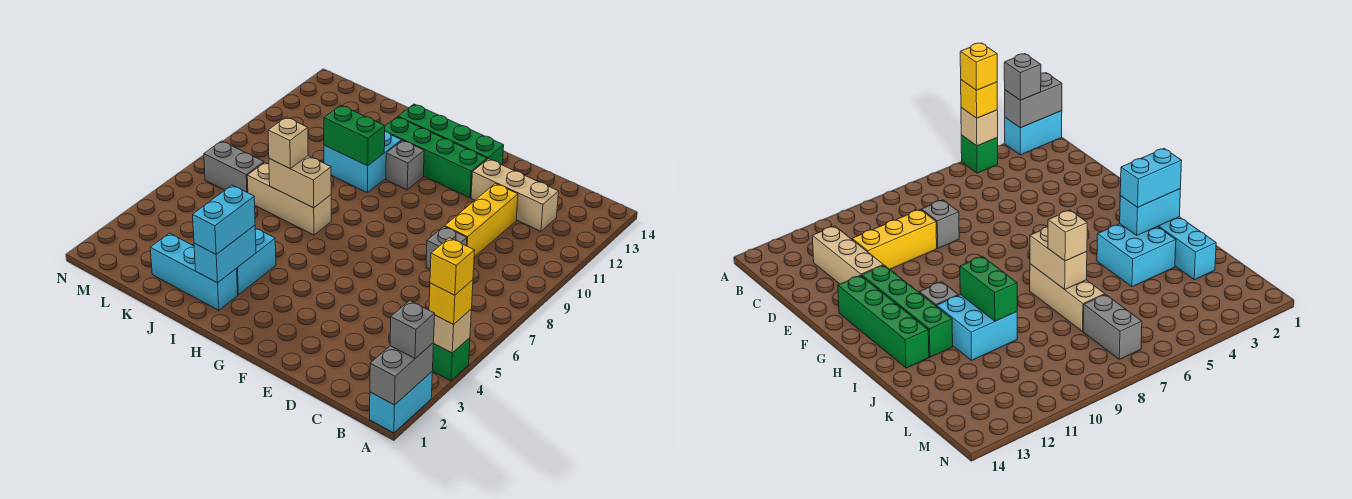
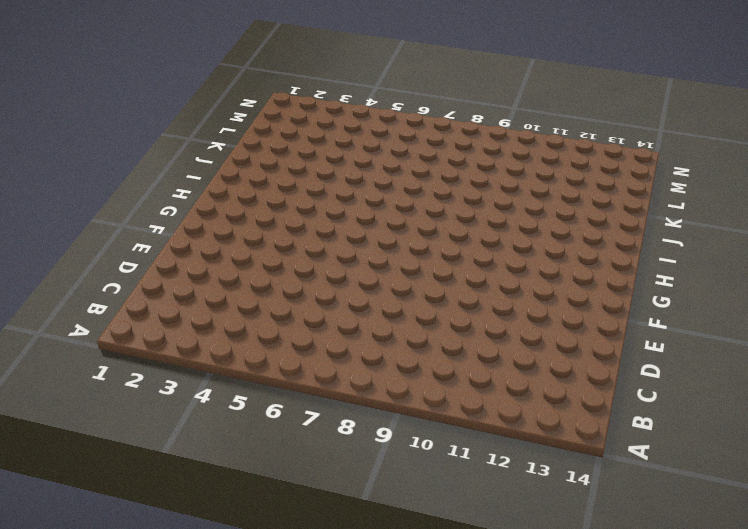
none -> cyan brick A1:A2 level 1
none -> green brick A4 level 1
none -> tan brick C12:E12 level 1

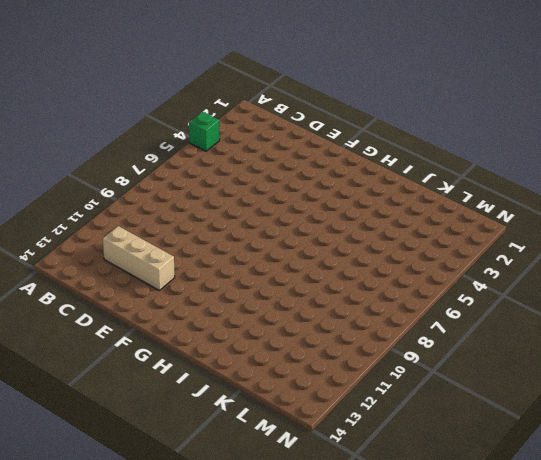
none -> cyan brick A1:A2 level 1
none -> grey brick D8 level 1
none -> yellow brick D9:D11 level 1

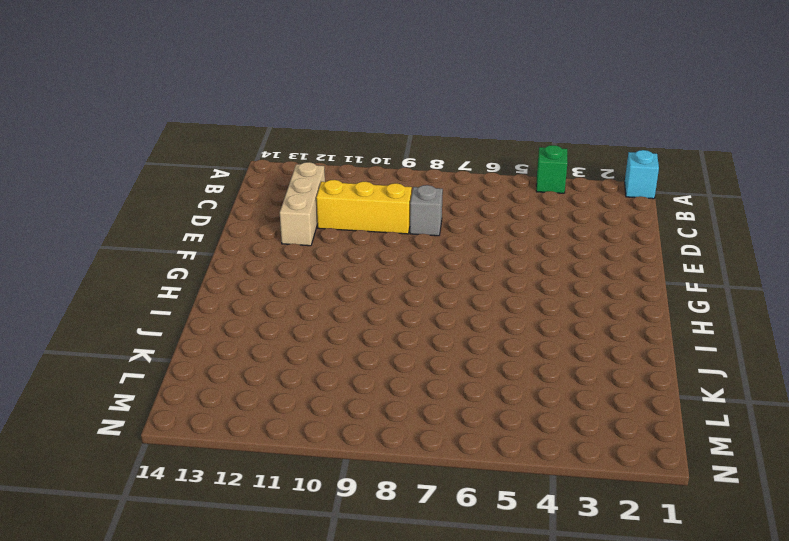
cyan brick A1 level 1 -> cyan brick A1:A2 level 1
none -> green brick F12:I12 level 1
none -> green brick F13:I13 level 1
none -> grey brick H11 level 1

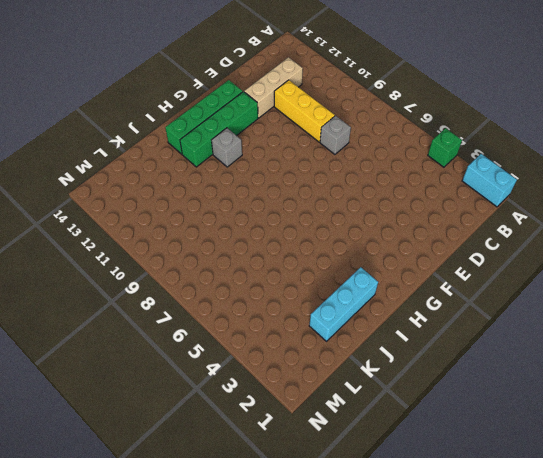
none -> cyan brick I3:J4 level 1
none -> tan brick I7:K7 level 1
none -> cyan brick I10:J11 level 1

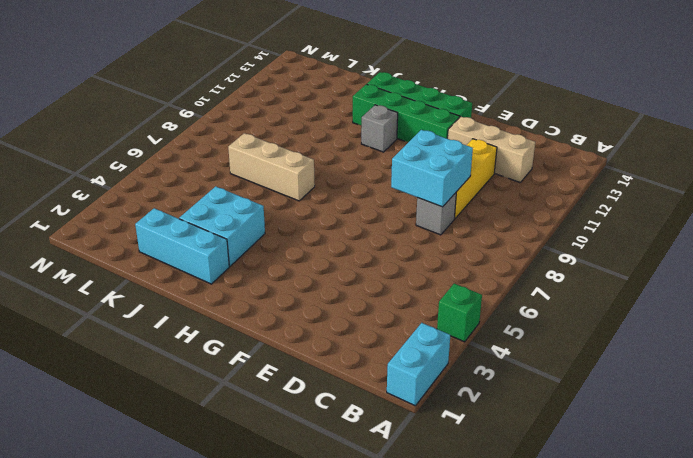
cyan brick D8:E9 level 2 -> cyan brick I10:J11 level 1
none -> grey brick L7:M7 level 1
none -> grey brick A1:A2 level 2
none -> tan brick A4 level 2

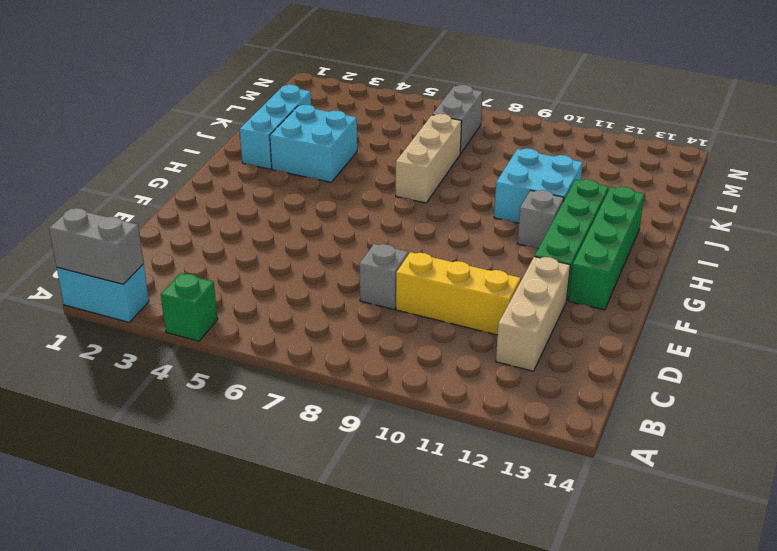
none -> tan brick A4 level 2
none -> cyan brick I2:I3 level 2
none -> tan brick I7:J7 level 2

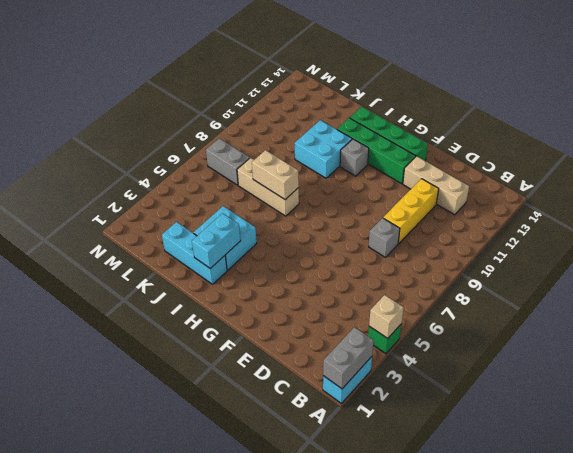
none -> green brick I10:J10 level 2
none -> grey brick A2 level 3
none -> yellow brick A4 level 3

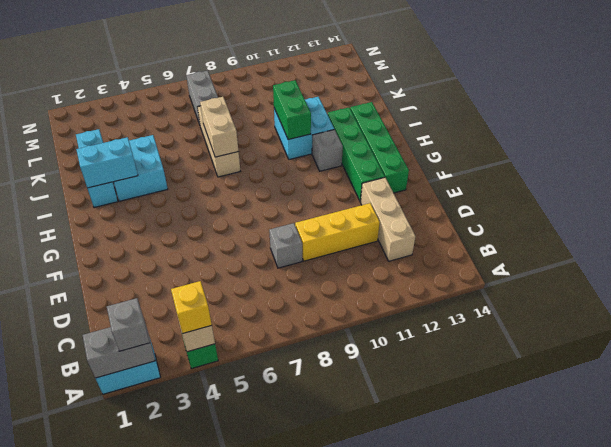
none -> cyan brick I2:I3 level 3
none -> tan brick J7 level 3
none -> yellow brick A4 level 4

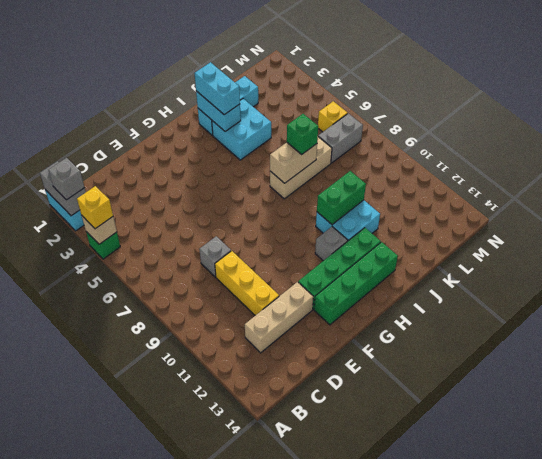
green brick J7 level 3 -> tan brick J7 level 3
yellow brick M6 level 1 -> yellow brick A4 level 4

